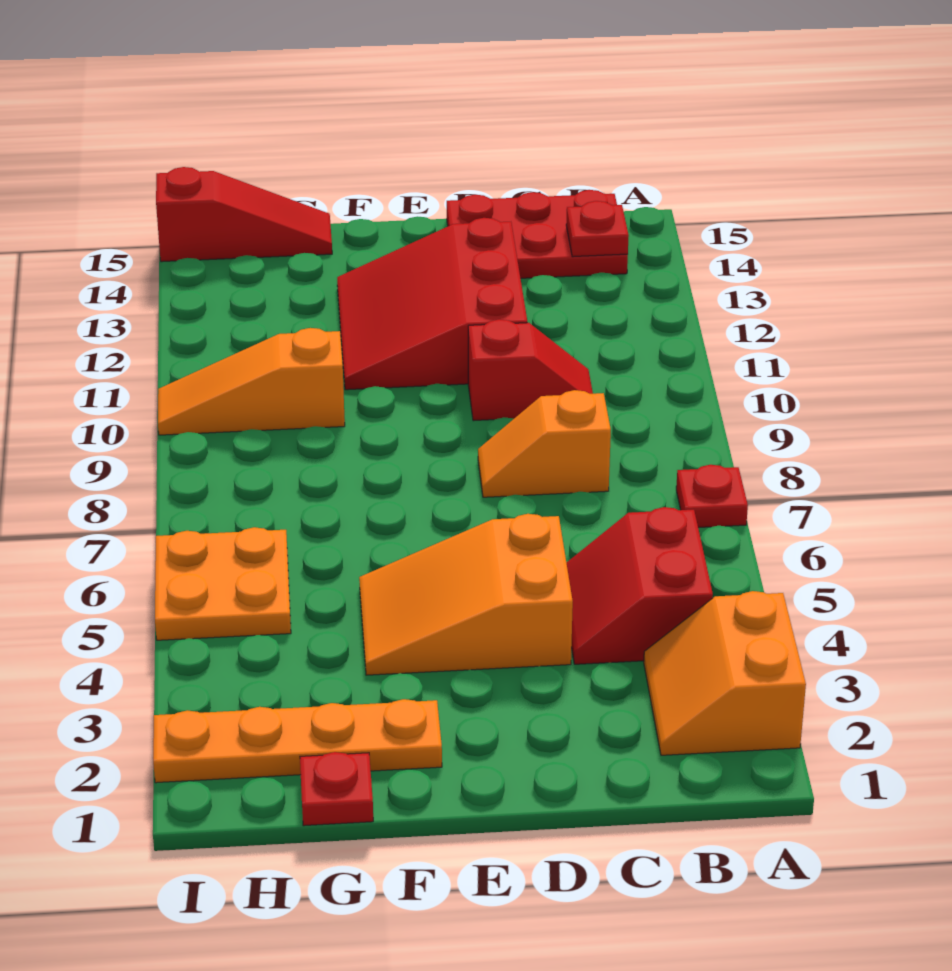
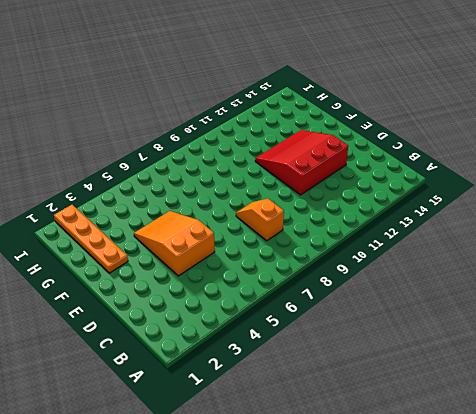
none -> orange slope A2:B3 level 1 top A
none -> red plate A7 level 1
none -> red slope B4:C5 level 1 top B

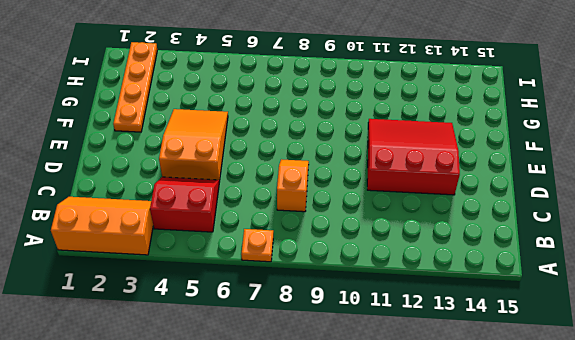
orange slope A1:B3 level 1 top A -> orange slope A2:B3 level 1 top A
orange plate A7 level 1 -> red plate A7 level 1
none -> red plate B14:D15 level 1
none -> red slope C10:D10 level 1 top D
none -> red plate G1 level 1

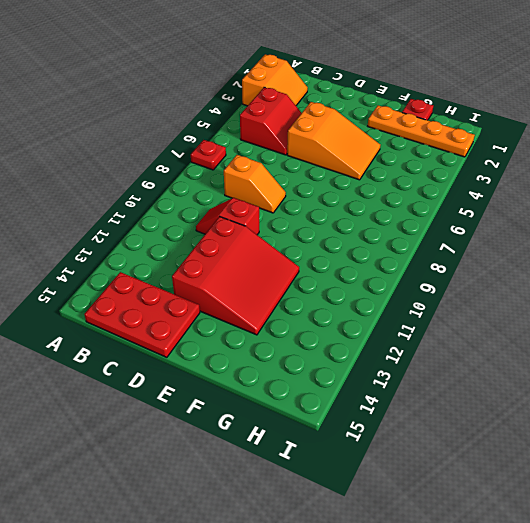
none -> orange slope G10:I10 level 1 top G
none -> red slope G15:I15 level 1 top I
none -> orange plate H5:I6 level 1

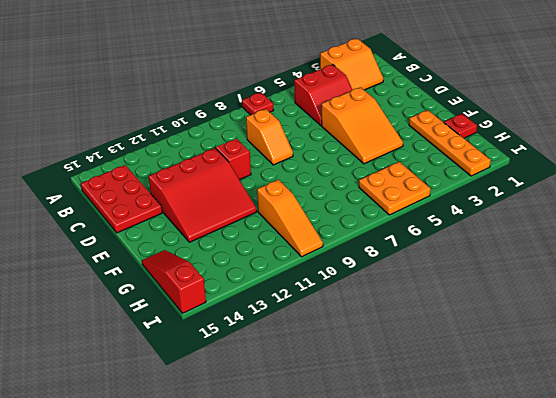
none -> red plate B14 level 2

